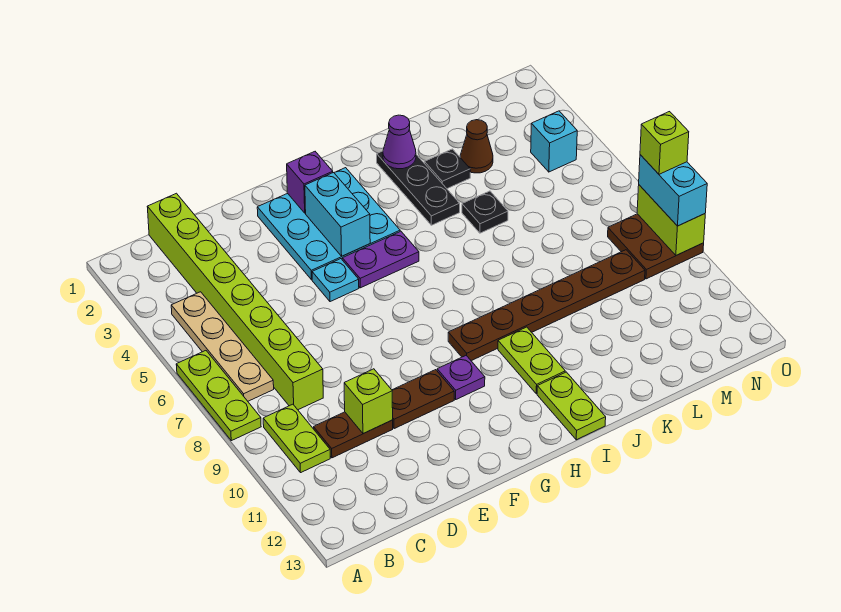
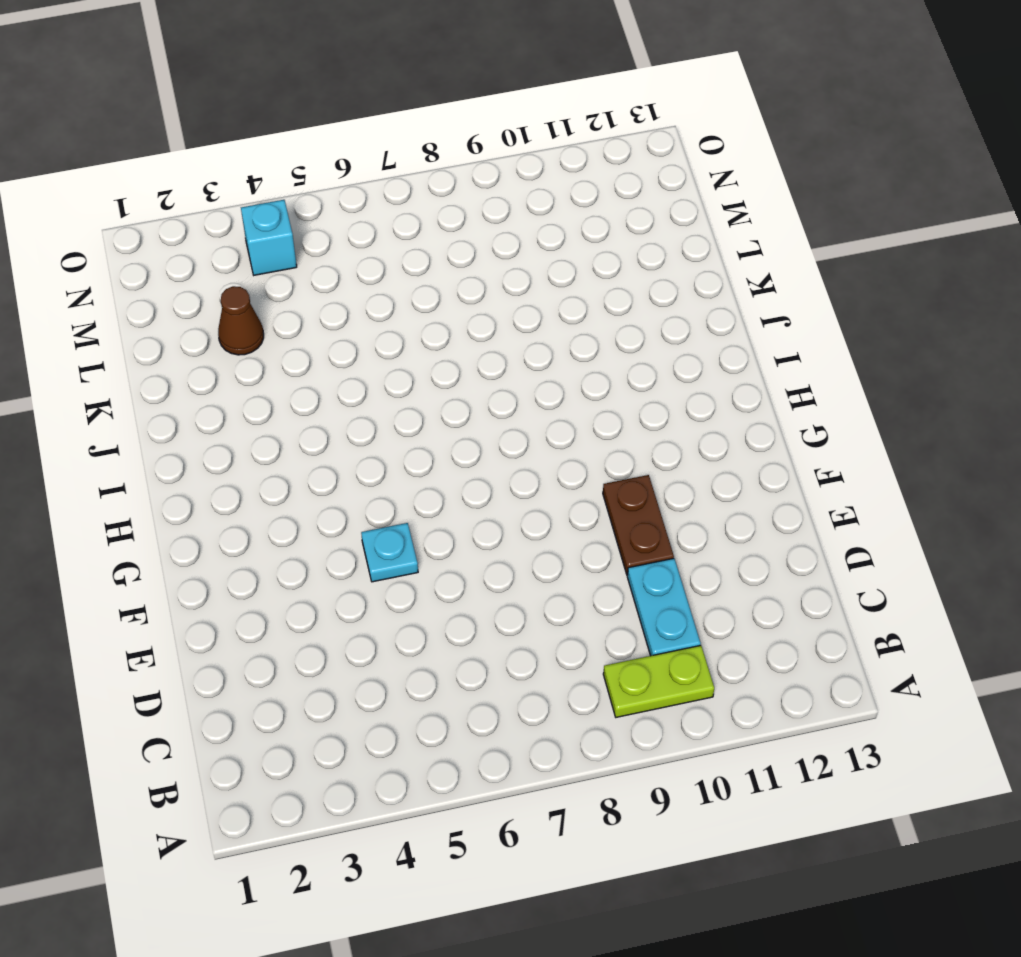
cyan plate C10:D10 level 1 -> brown plate C10:D10 level 1
none -> lime plate A6:A8 level 1
none -> tan plate B4:B7 level 1
none -> lime brick C1:C8 level 1

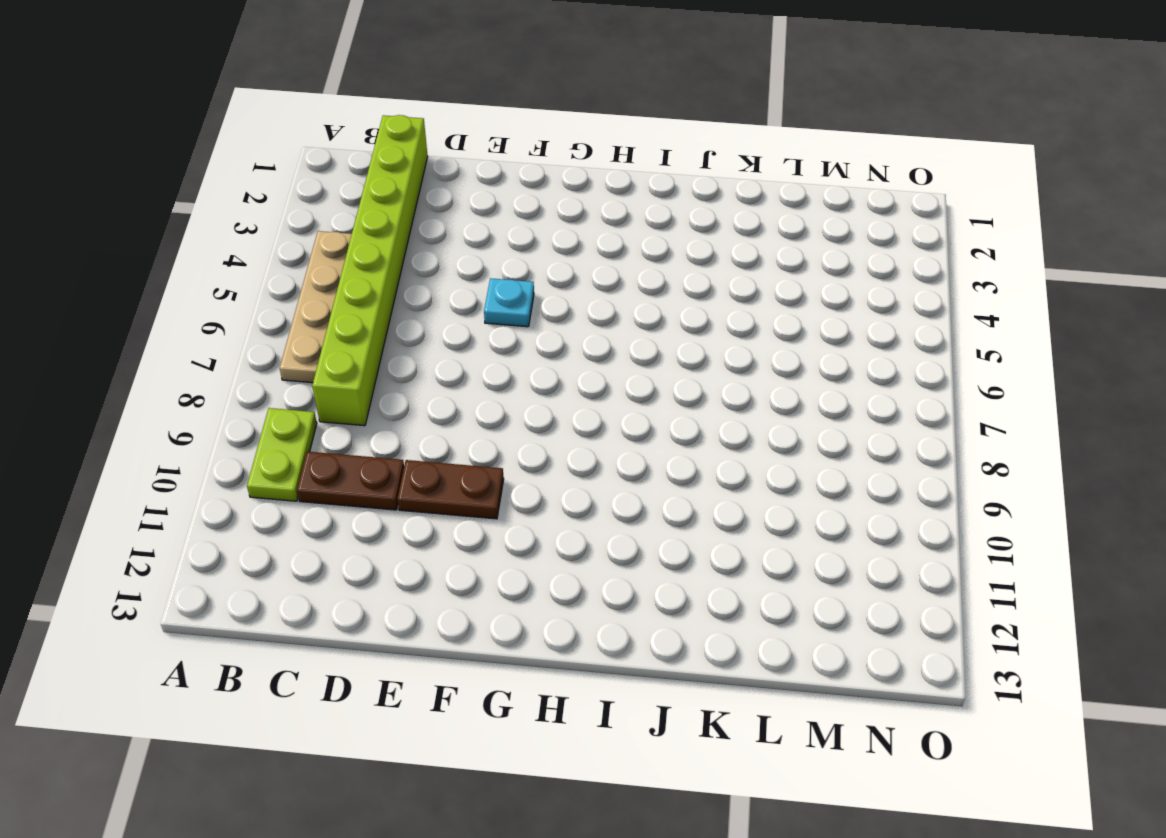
none -> lime plate A6:A8 level 1
none -> cyan plate F2:H4 level 1
none -> purple plate G5:H5 level 1

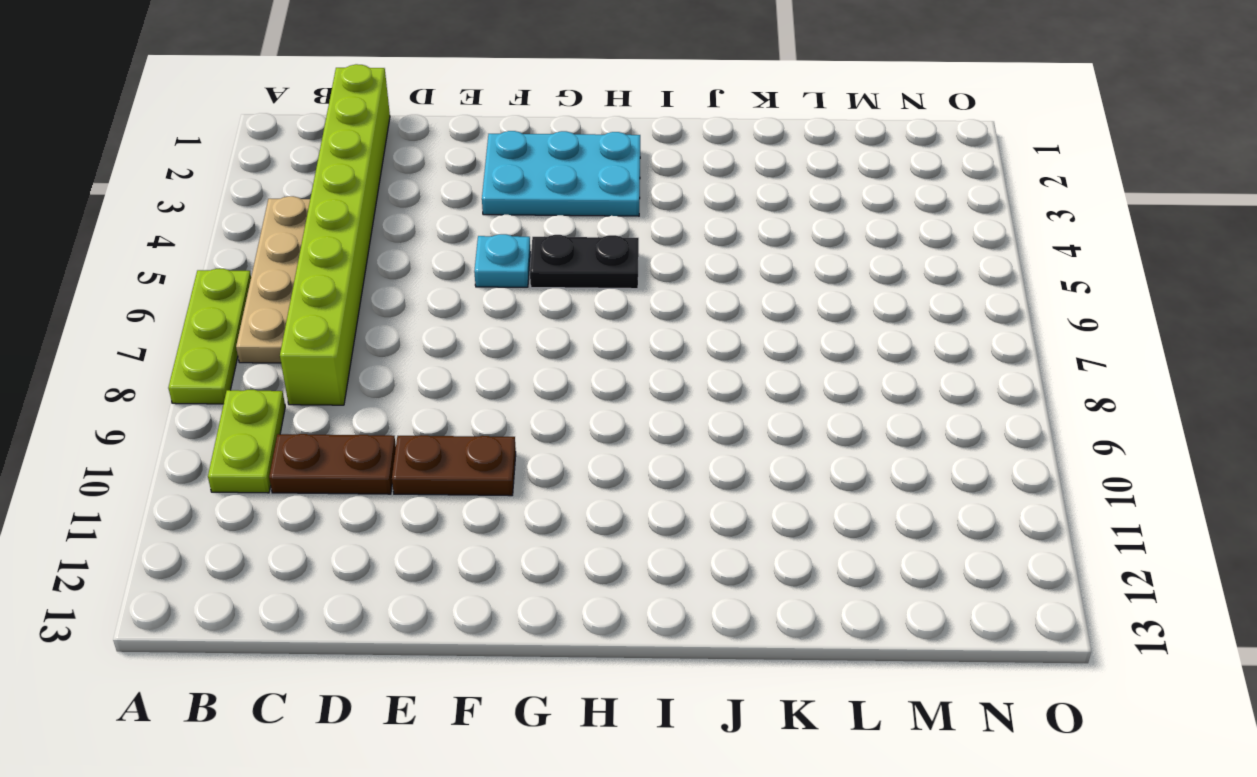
cyan plate F2:H3 level 1 -> cyan plate F2:H4 level 1
black plate G5:H5 level 1 -> purple plate G5:H5 level 1
none -> purple plate G10 level 1
none -> brown plate H9:M9 level 1
none -> lime plate I10:I11 level 1

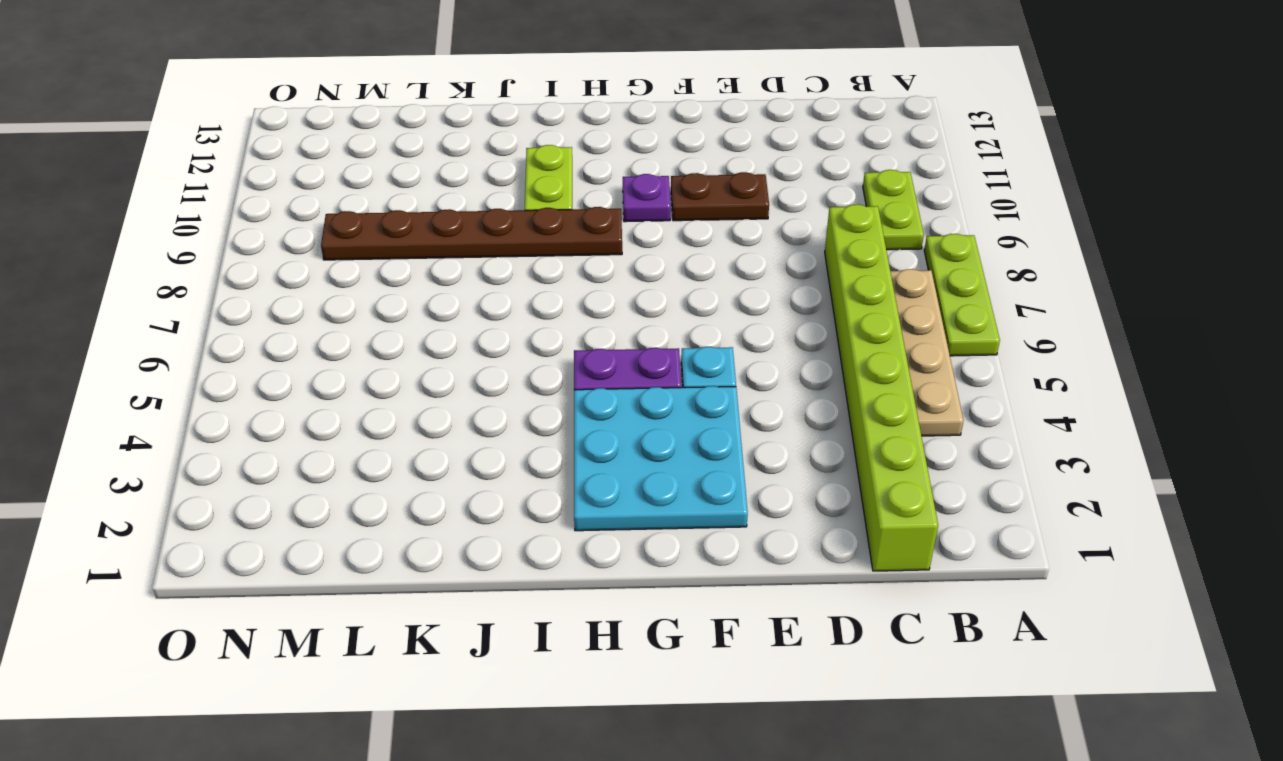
none -> brown plate C10:D10 level 1
none -> lime plate I12:I13 level 1
none -> black plate J2:J4 level 1

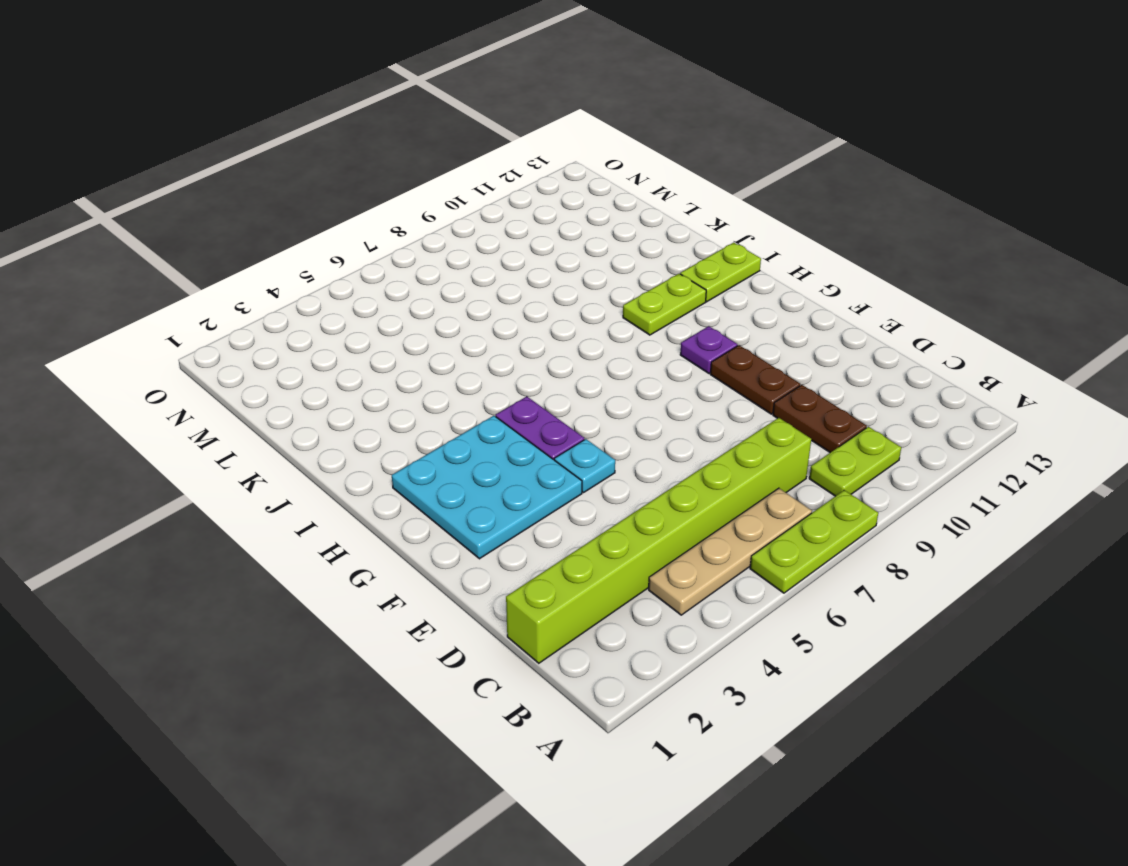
none -> brown plate H9:M9 level 1
none -> black plate J2:J4 level 1
none -> black plate K3 level 1

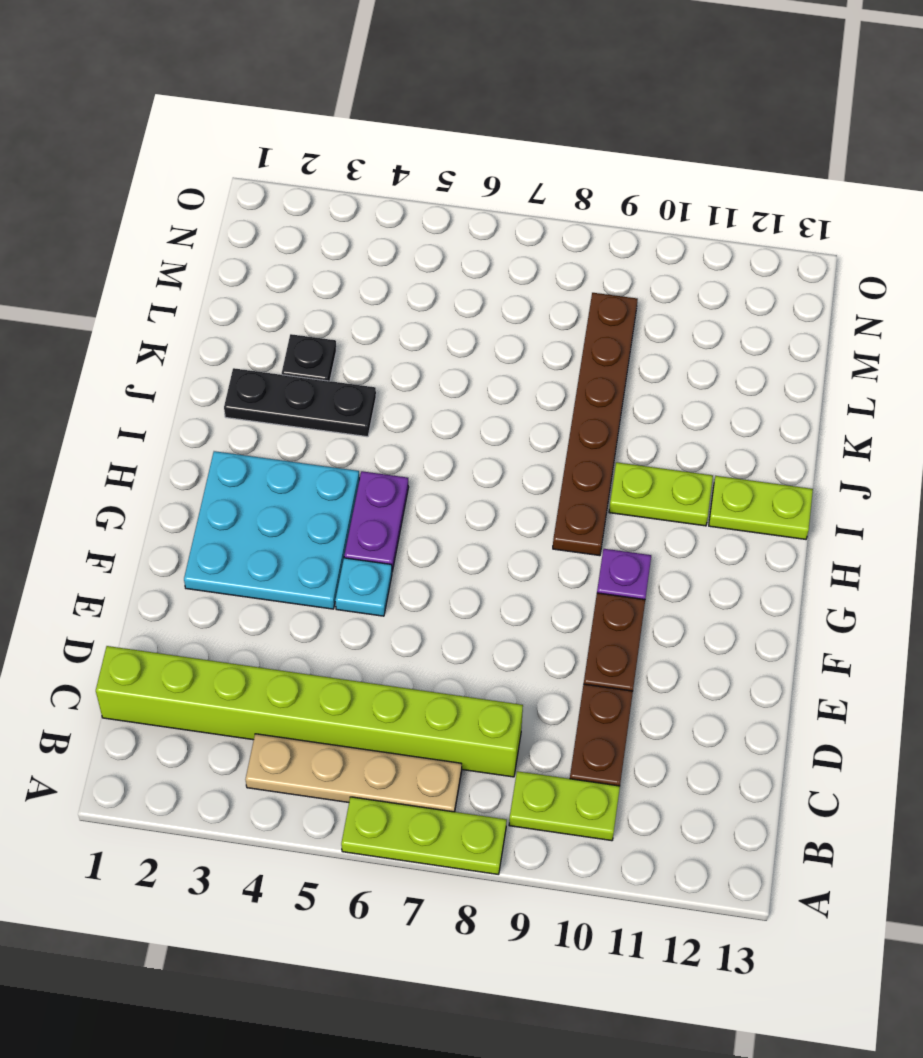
none -> black plate K5 level 1
none -> brown cone L3 level 1
none -> cyan brick N4 level 1

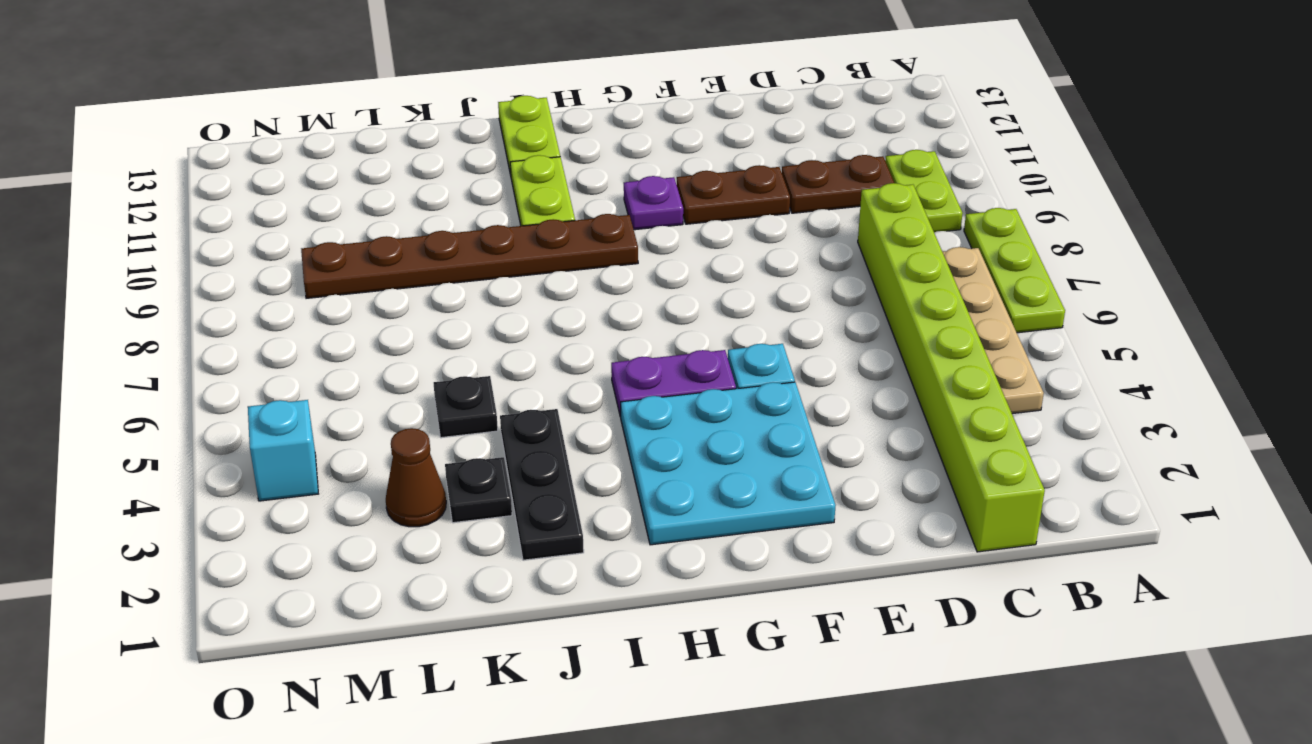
none -> brown plate N8:O9 level 1
none -> lime brick D10 level 2
none -> purple brick G2 level 2

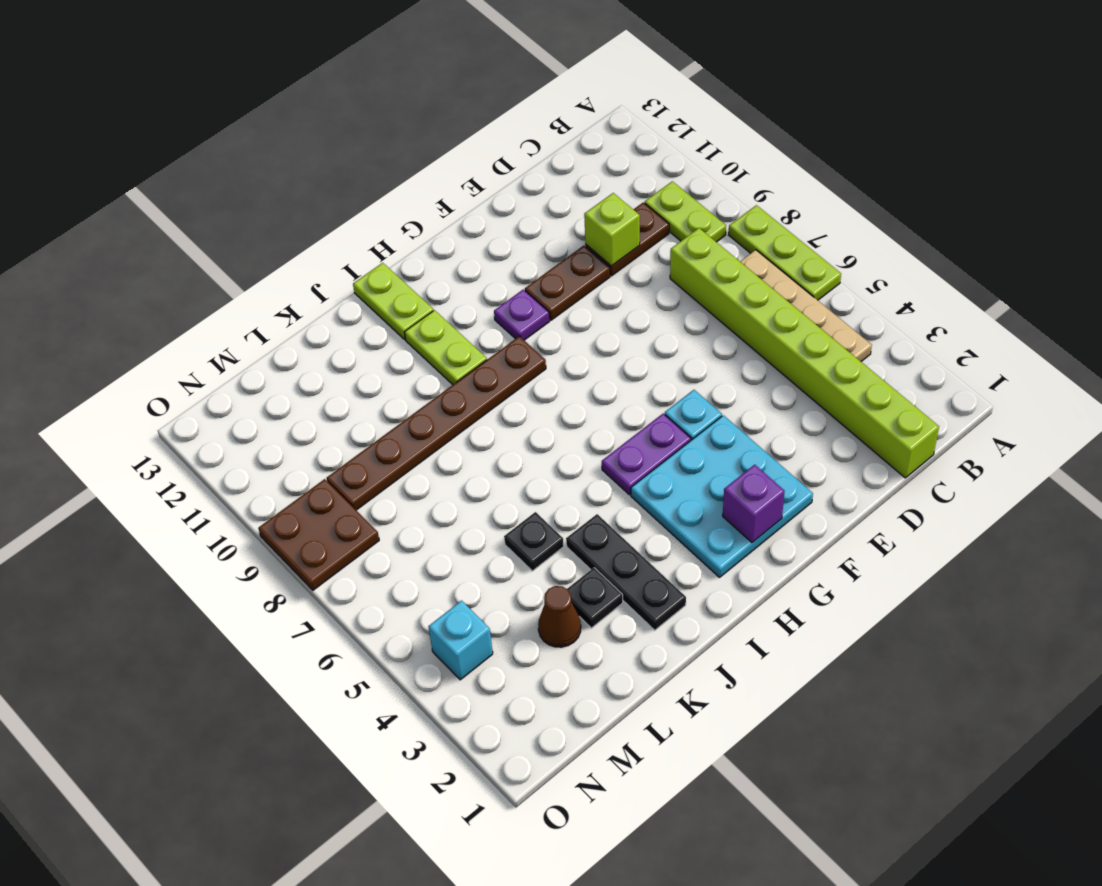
none -> cyan brick G3:G4 level 2
none -> purple cone J2 level 2
none -> lime brick O8:O9 level 2

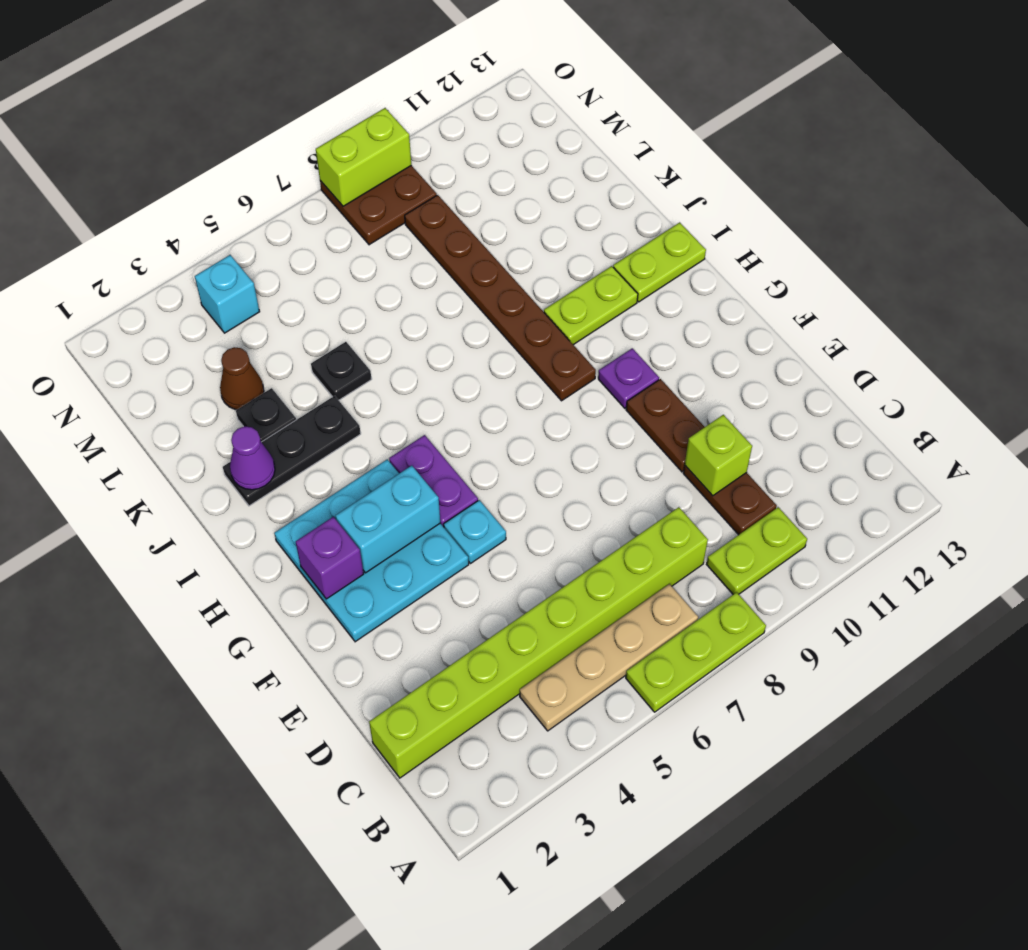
none -> cyan brick O8:O9 level 3
none -> lime brick O8 level 4

